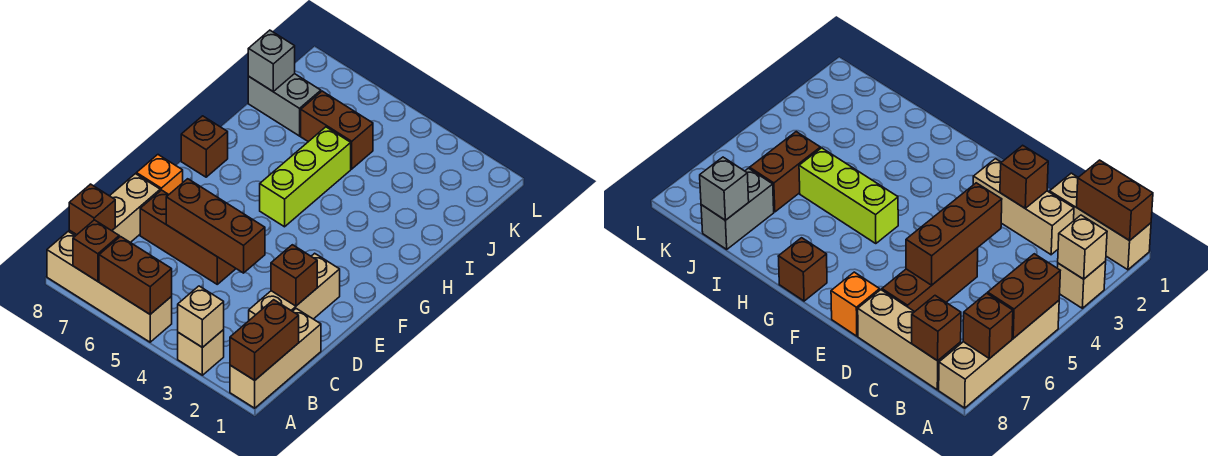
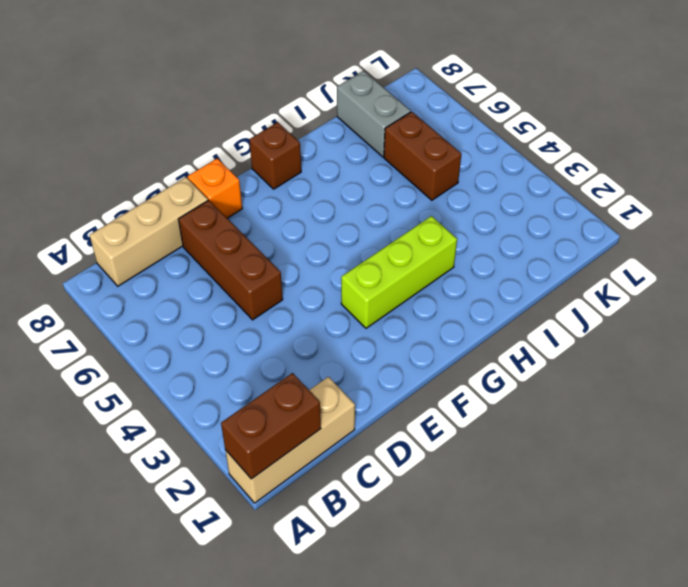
lime brick F3:H3 level 1 -> lime brick G5:I5 level 1
none -> tan brick A3 level 1
none -> tan brick A5:A8 level 1
none -> tan brick C2:E2 level 1

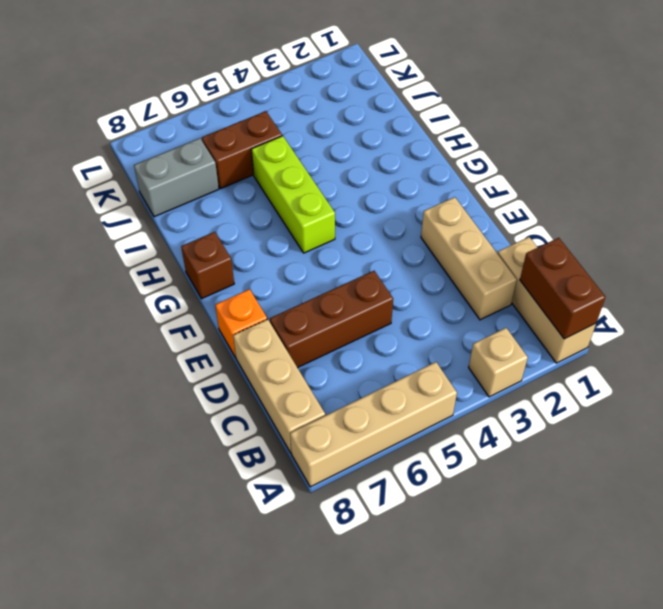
none -> tan brick A3 level 2
none -> brown brick A5:A6 level 2
none -> brown brick A7 level 2

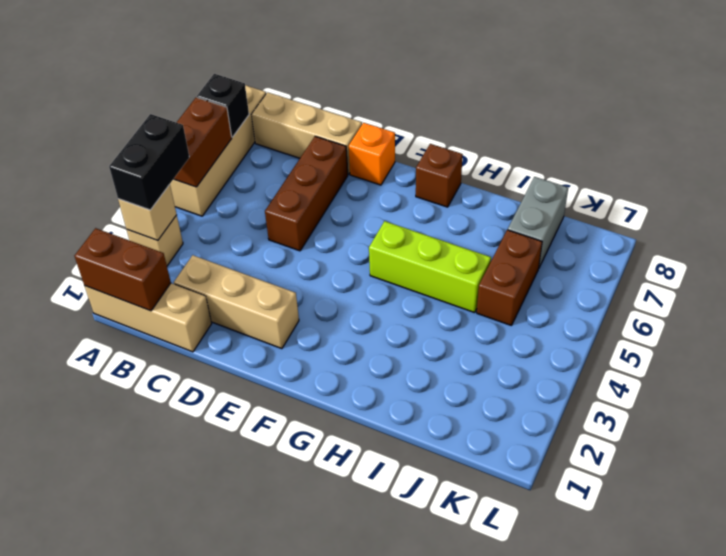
black brick A3:A4 level 3 -> none
black brick A7 level 2 -> brown brick A7 level 2
none -> brown brick B8 level 2
none -> brown brick D2 level 2
none -> brown brick D4:D6 level 2

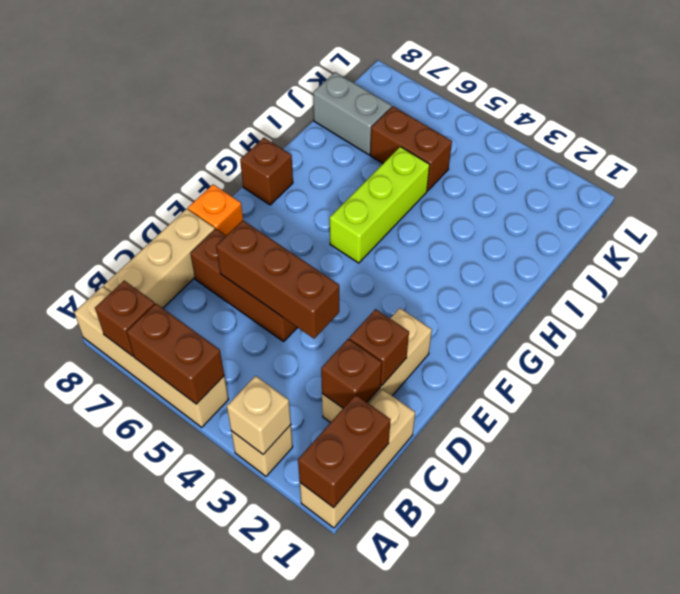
brown brick C2 level 2 -> brown brick B8 level 2
none -> grey brick J8 level 2

